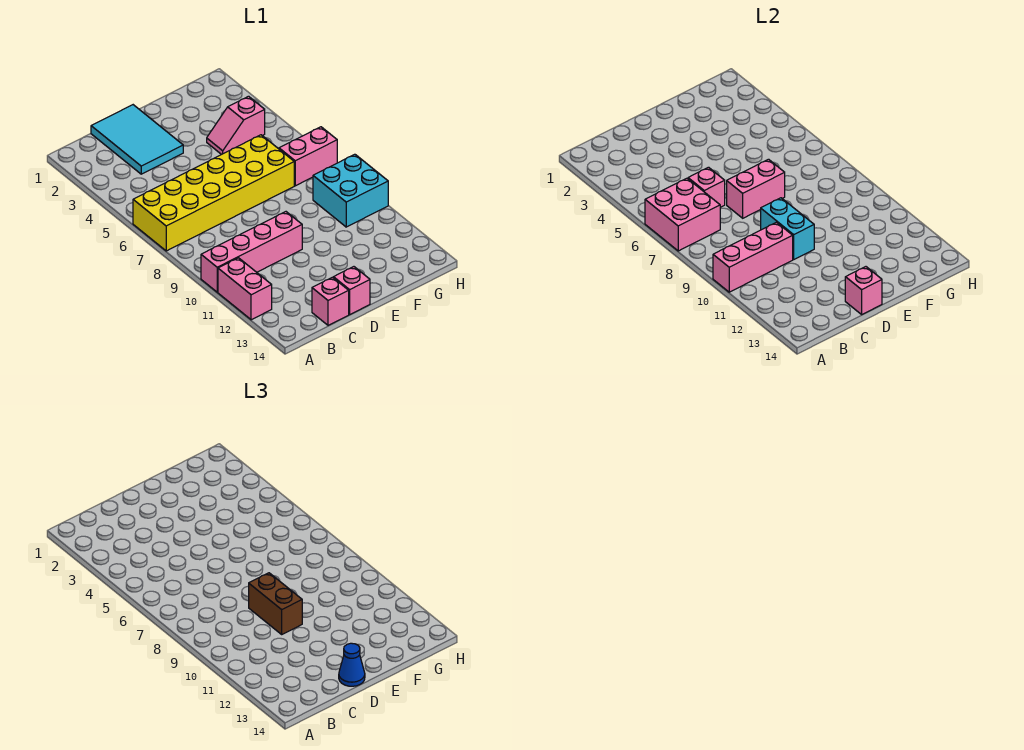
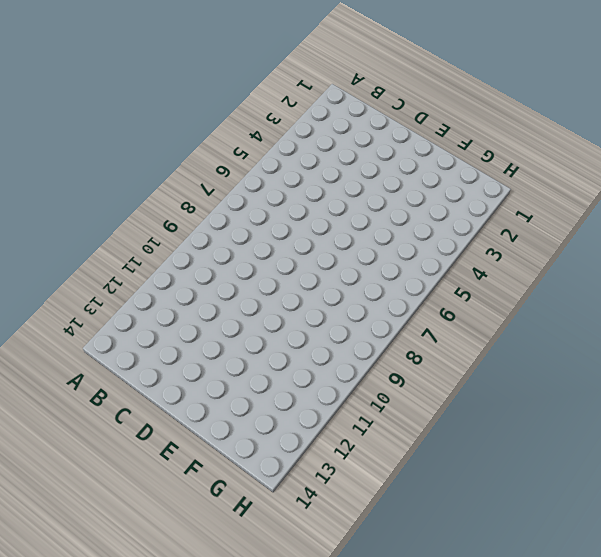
none -> yellow brick A6:F7 level 1
none -> pink brick A10:D10 level 1
none -> pink brick A11:A12 level 1

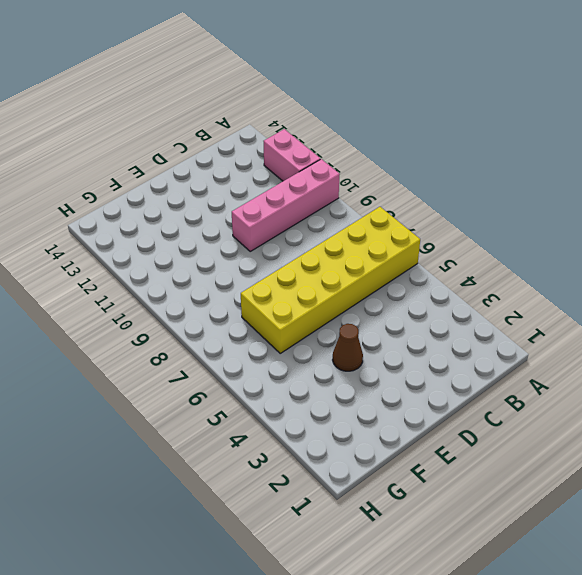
brown cone E4 level 1 -> none
none -> cyan tile C1:D3 level 1
none -> pink brick C14 level 1
none -> pink brick D14 level 1

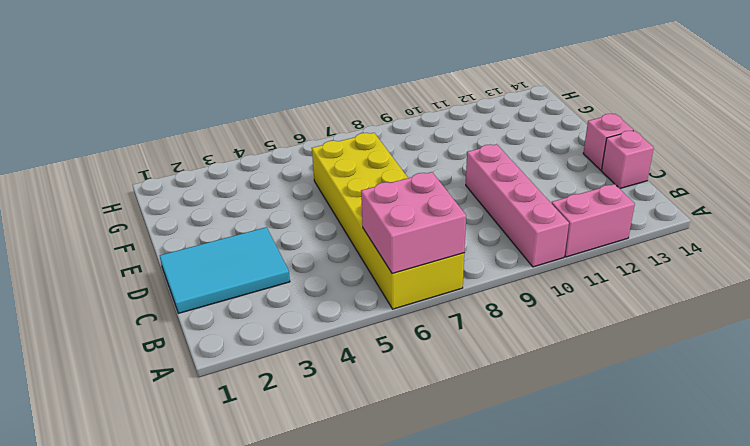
none -> pink slope F4:G4 level 1 top G
none -> pink brick G7:H7 level 1
none -> cyan brick G9:H10 level 1

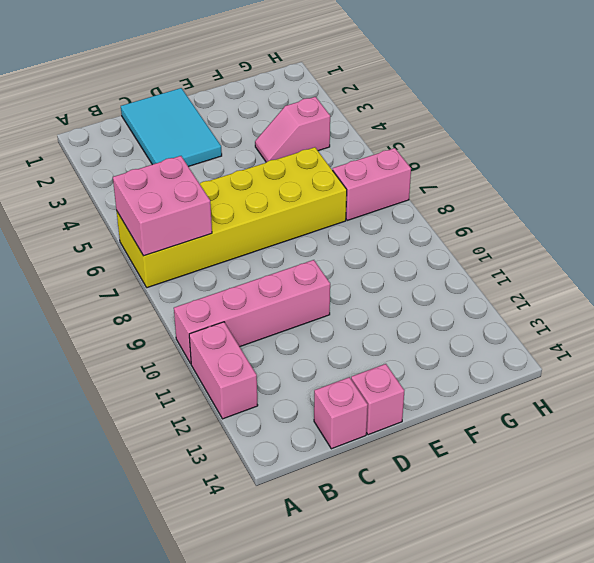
none -> cyan brick G9:H10 level 1
none -> pink brick A10:C10 level 2
none -> pink brick C6 level 2

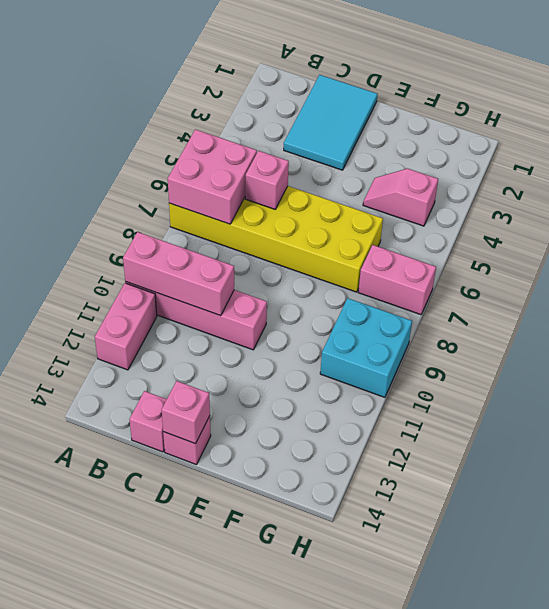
none -> pink brick D7:E7 level 2
none -> cyan brick D9:D10 level 2
none -> brown brick D9:D10 level 3

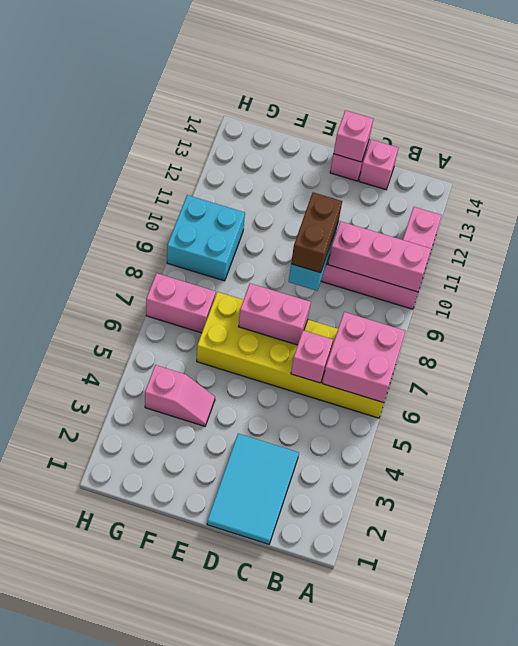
none -> blue cone D14 level 3

